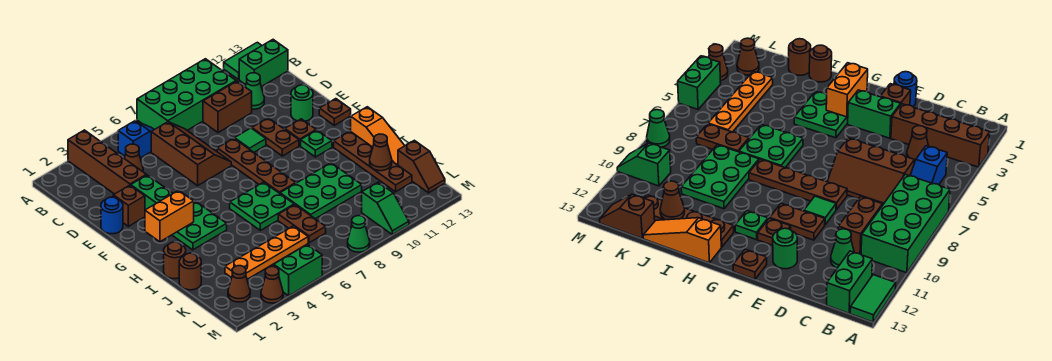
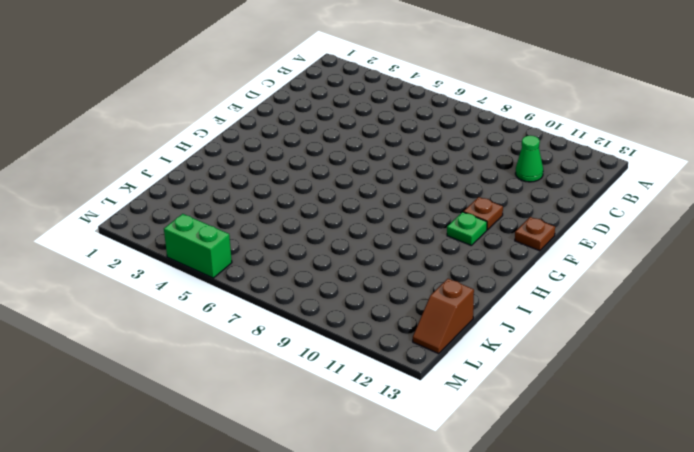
none -> brown brick A3:D3 level 1
none -> green brick A7:B10 level 1
none -> green tile A12:A13 level 1
none -> blue slope B5:B6 level 1 top 5

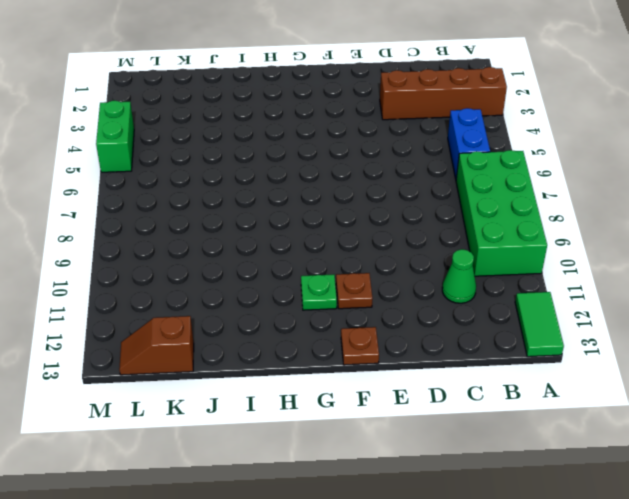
blue brick B5:B6 level 1 -> blue slope B5:B6 level 1 top 5
none -> green brick B12:B13 level 1
none -> brown cone C4 level 1
none -> brown slope C6:E7 level 1 top 6
none -> brown brick C9:C10 level 1

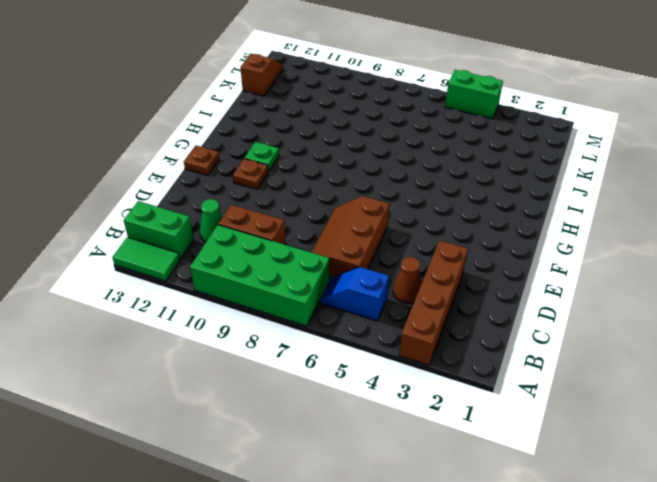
none -> blue round brick E1 level 1
none -> brown brick E2 level 1
none -> green brick E3:F3 level 1
none -> brown plate E8:H8 level 1

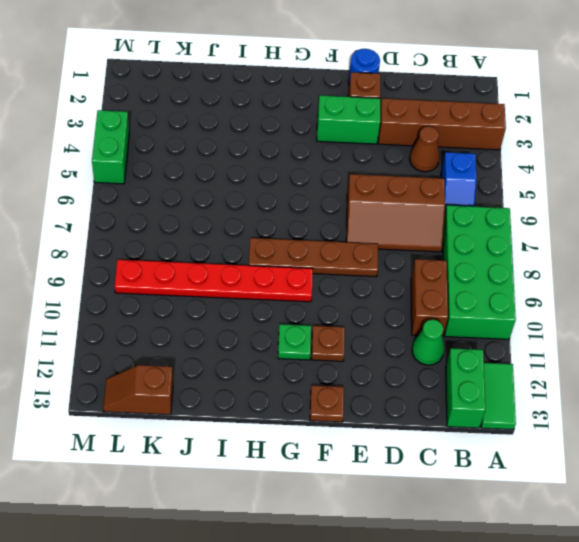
red plate G9:L9 level 1 -> green plate I8:J10 level 1
none -> green tile E9 level 1
none -> brown plate E10:F10 level 1
none -> green round brick E12 level 1
none -> green plate G3:H4 level 1

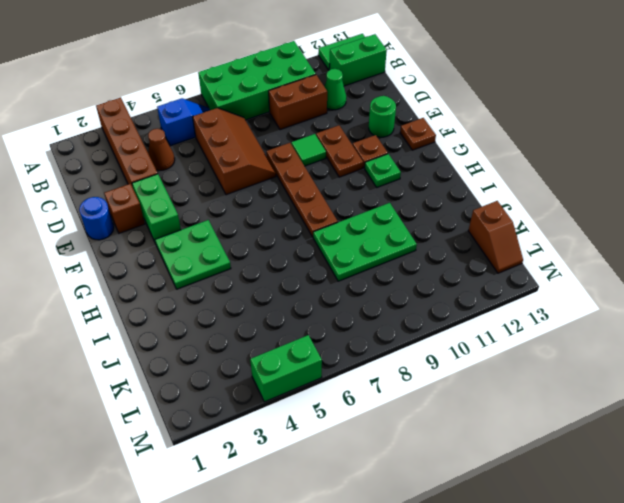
none -> green plate H6:I7 level 1
none -> brown plate H12:K12 level 1
none -> orange slope H13:J13 level 1 top H
none -> brown round brick I1 level 1

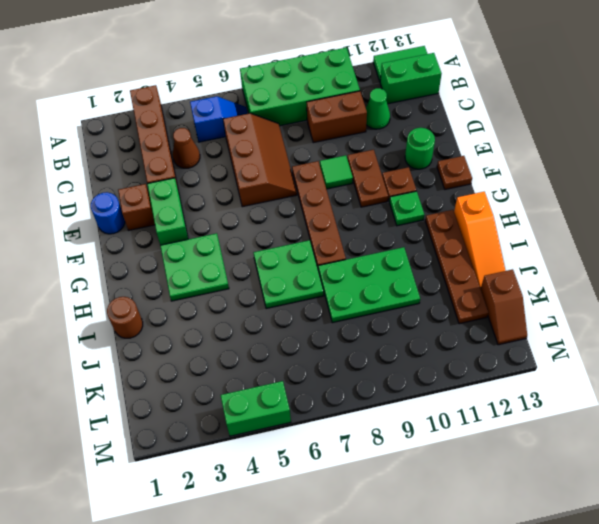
none -> brown round brick J1 level 1
none -> brown plate J7:K7 level 1
none -> orange plate K3:K6 level 1
none -> brown cone L2 level 1

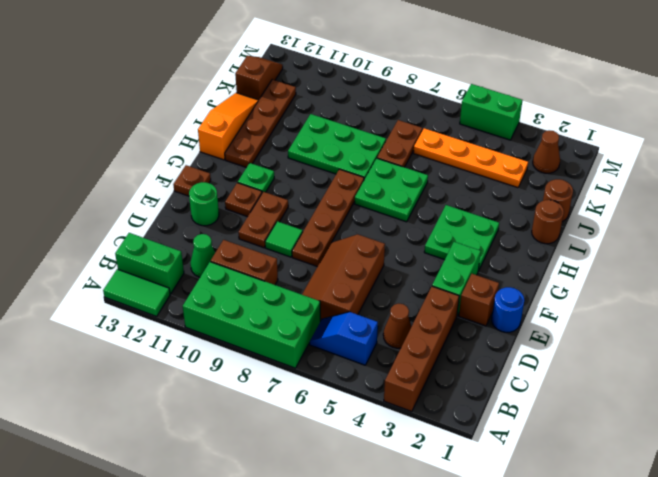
none -> green slope L10:M10 level 1 top L
none -> brown cone M3 level 1
none -> green cone M8 level 1
none -> orange brick G2:G3 level 2

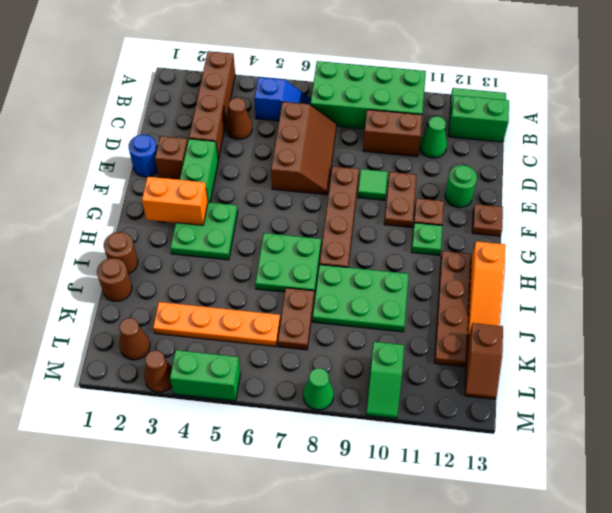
none -> brown cone J12 level 2

